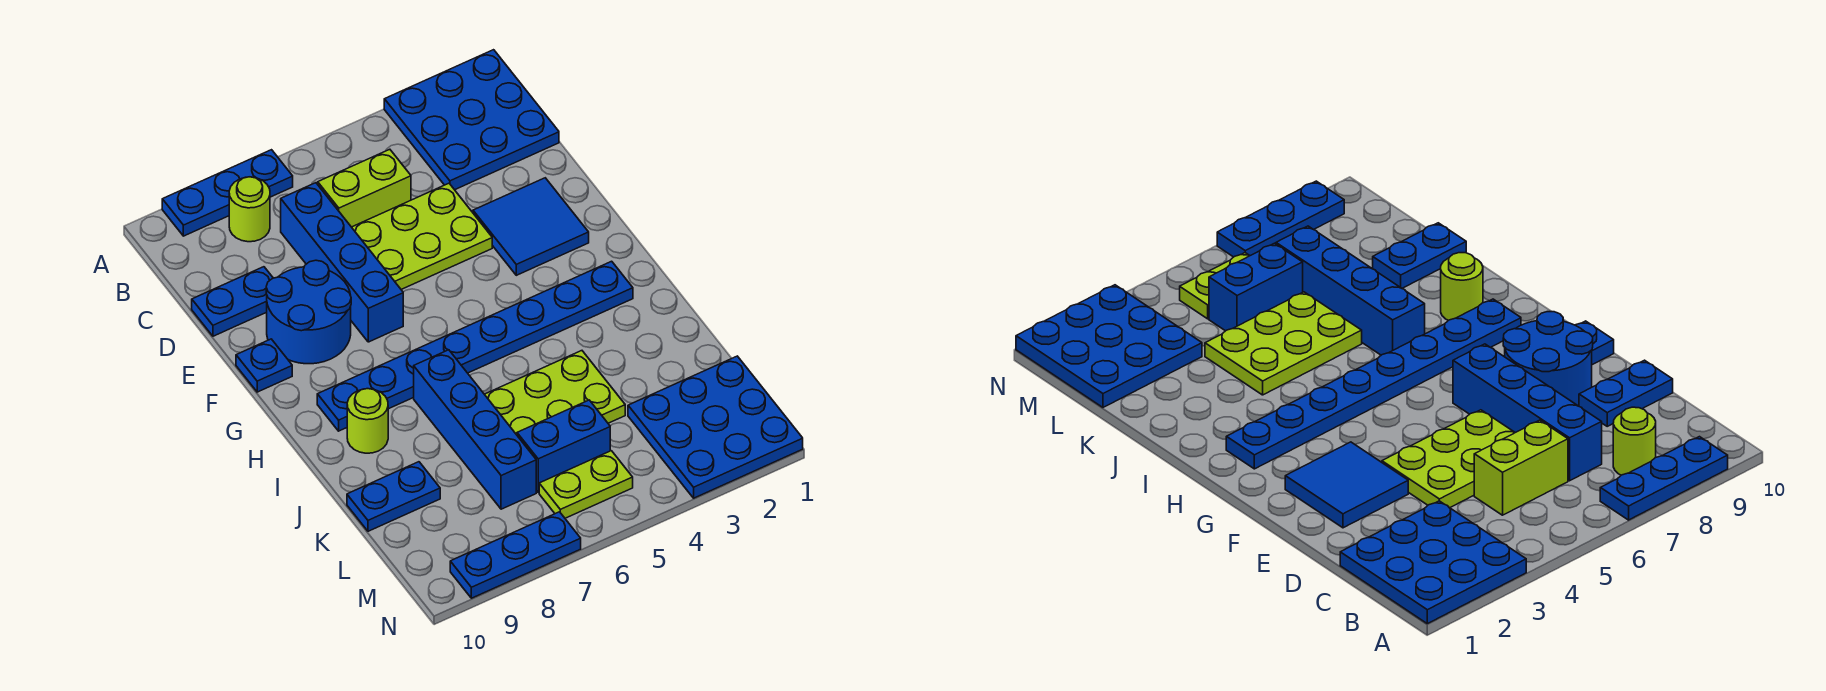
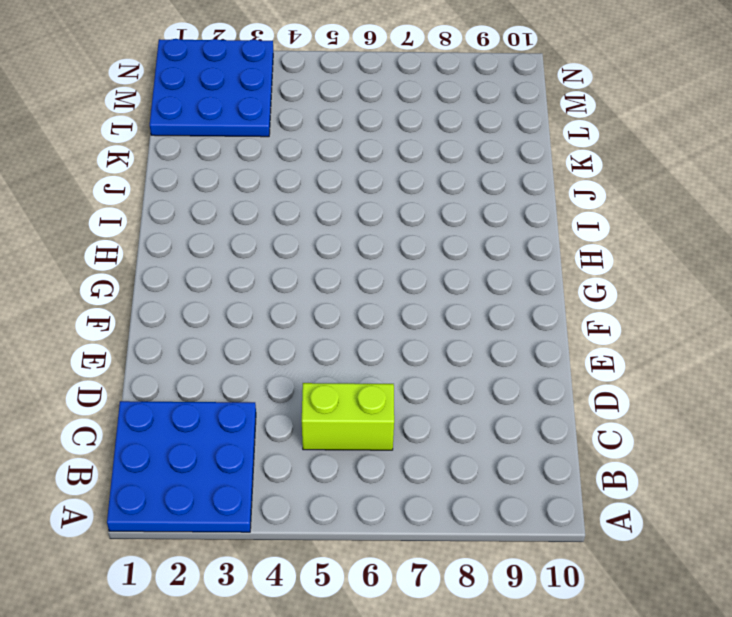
none -> blue plate A7:A9 level 1
none -> lime round brick B8 level 1
none -> blue brick C7:F7 level 1

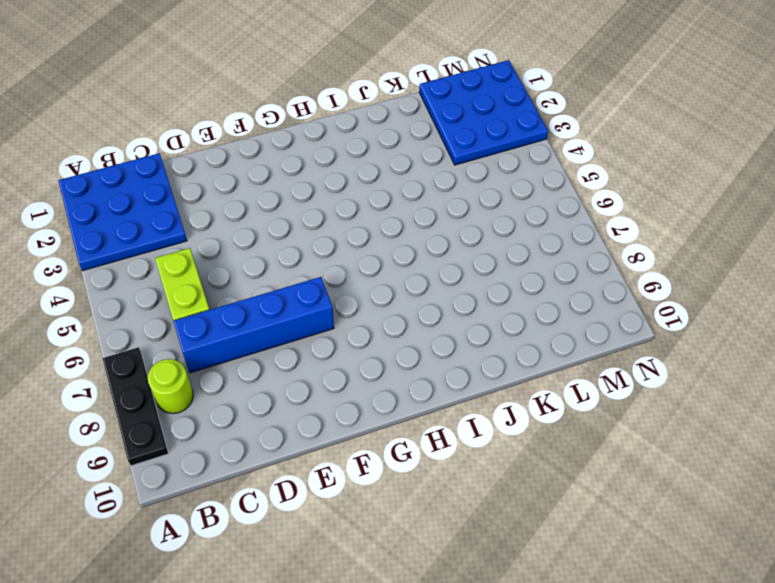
black plate A7:A9 level 1 -> blue plate A7:A9 level 1
none -> lime plate D4:E6 level 1
none -> blue plate D9:D10 level 1
none -> blue tile E2:F3 level 1

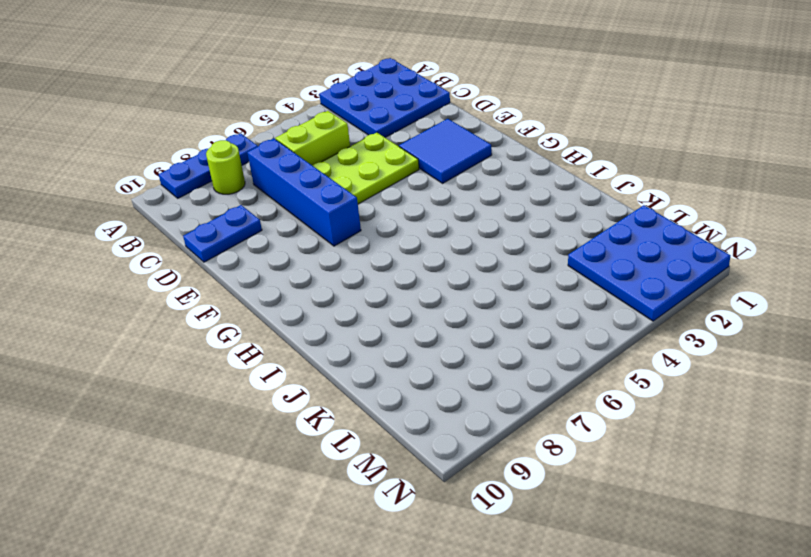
none -> blue round brick E8:F9 level 1
none -> blue plate F10 level 1
none -> blue plate H2:H9 level 1

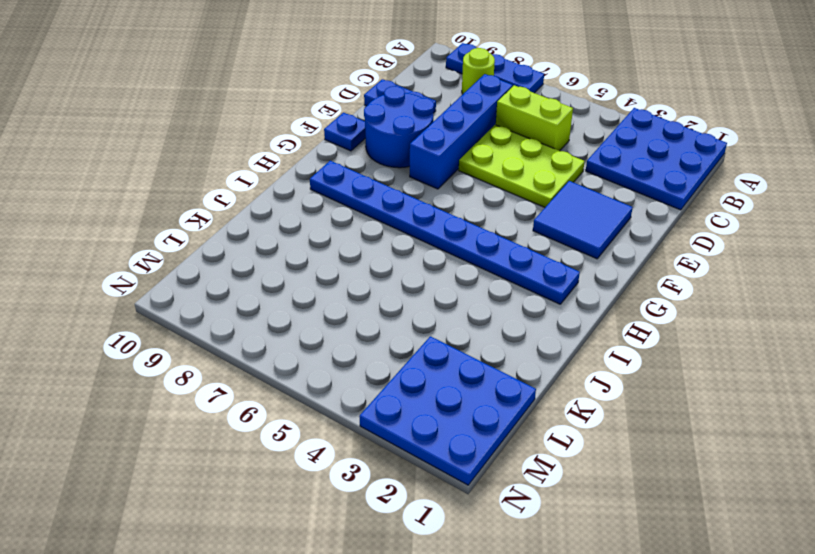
none -> blue brick I7:L7 level 1
none -> lime round brick I9 level 1
none -> lime plate J4:K6 level 1

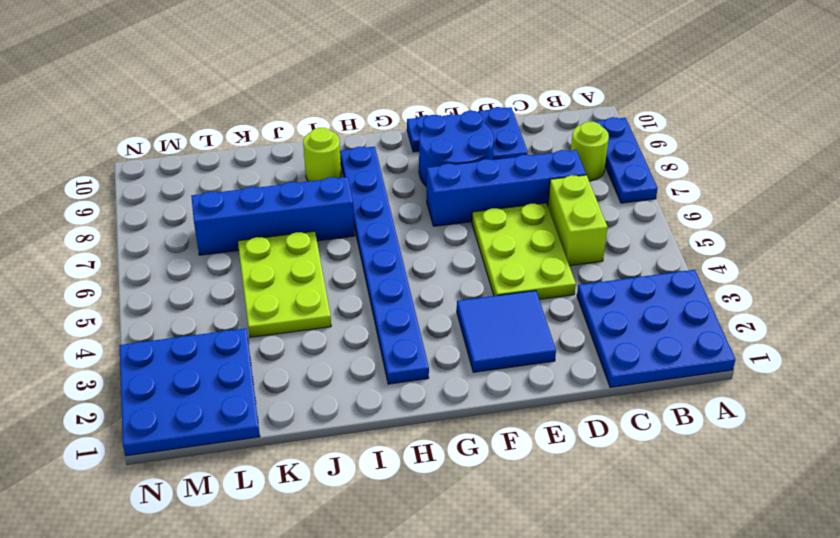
none -> blue plate K9:K10 level 1
none -> blue brick L5:L6 level 1
none -> lime plate M5:M6 level 1

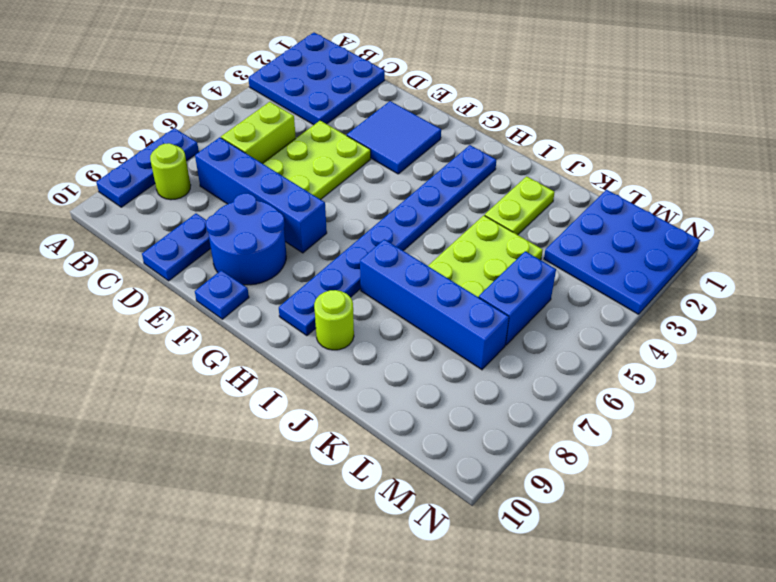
lime plate J2:J3 level 1 -> lime plate M5:M6 level 1
none -> blue plate K9:K10 level 1
none -> blue plate N7:N9 level 1

